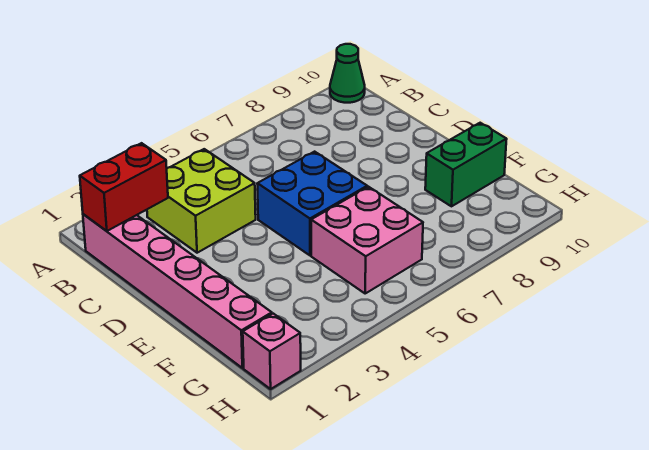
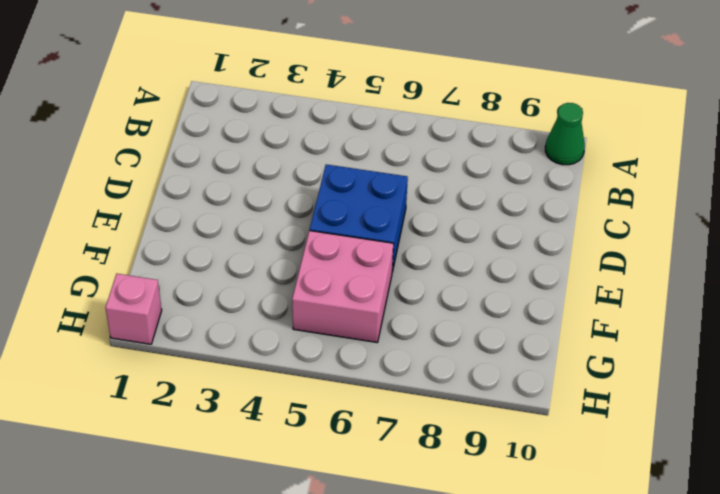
none -> pink brick B1:G1 level 1
none -> lime brick B3:C4 level 1

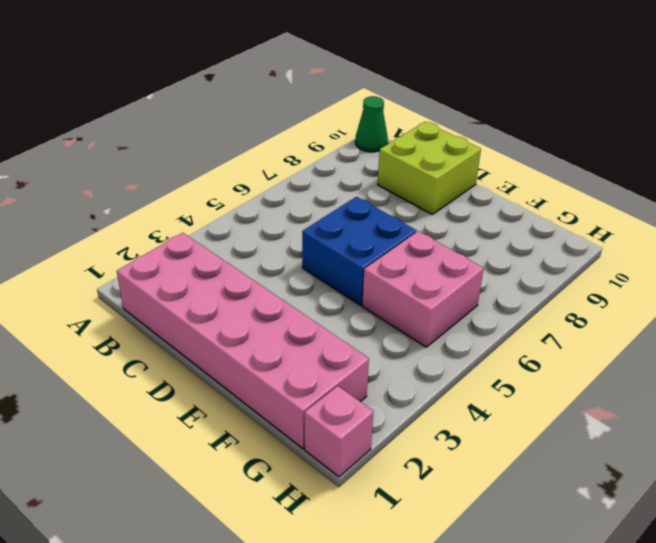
pink brick B1:G2 level 1 -> pink brick B1:G1 level 1
lime brick C9:D10 level 1 -> lime brick B3:C4 level 1
none -> green brick F9:F10 level 1
none -> red brick B1:B2 level 2

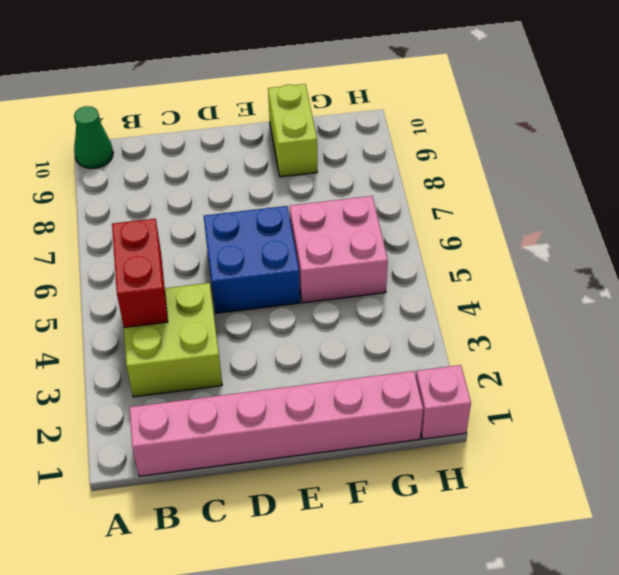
red brick B4:B5 level 2 -> red brick B1:B2 level 2
lime brick F9:F10 level 1 -> green brick F9:F10 level 1

